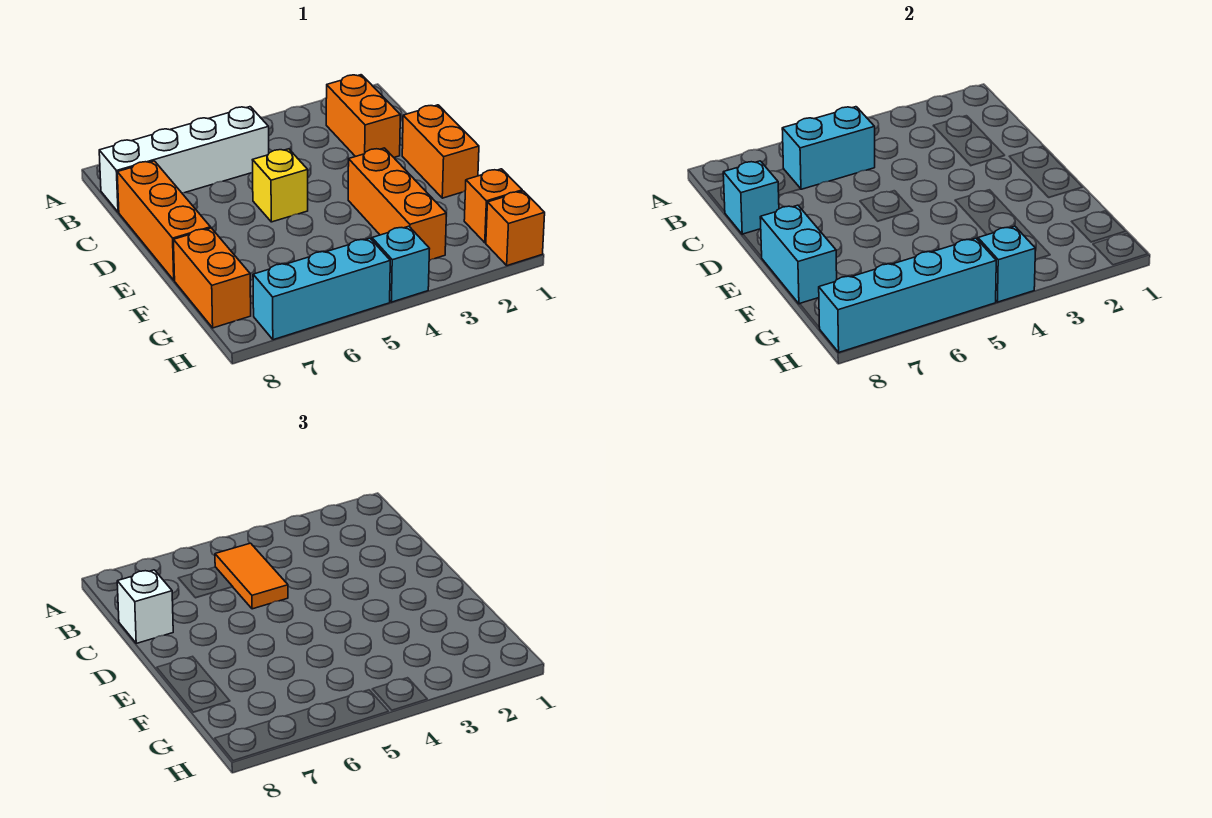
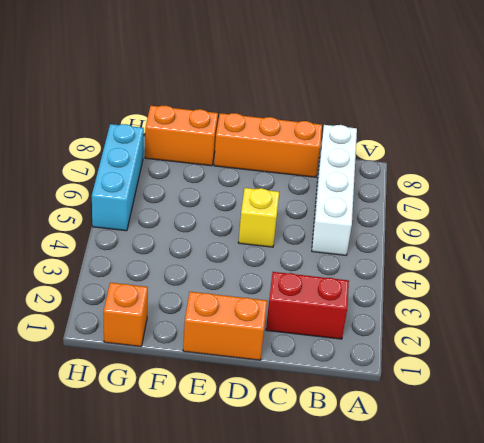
red brick B2:C2 level 1 -> orange brick B2:C2 level 1
none -> orange brick E3:G3 level 1
none -> orange brick H1 level 1
none -> cyan brick H4 level 1

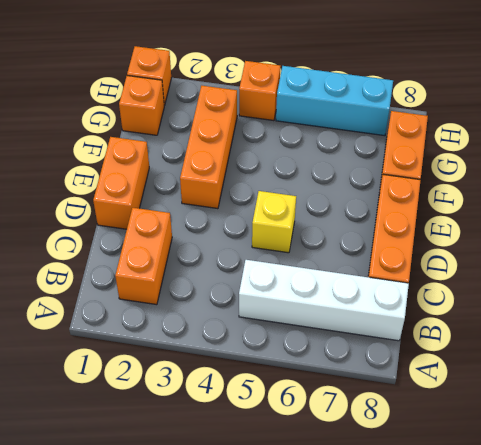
orange brick H4 level 1 -> cyan brick H4 level 1
none -> cyan brick B5:B6 level 2
none -> cyan brick C8 level 2
none -> cyan brick E8:F8 level 2

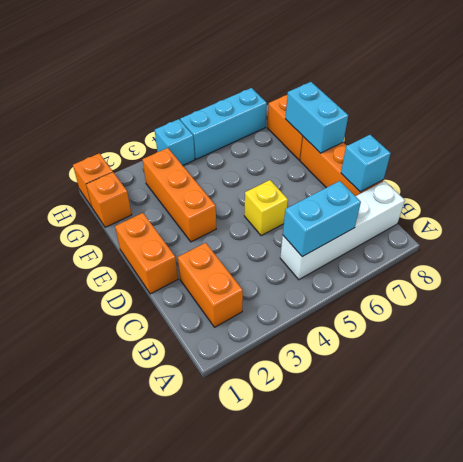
none -> cyan brick H4 level 2
none -> cyan brick H5:H8 level 2
none -> orange tile B5:C5 level 3

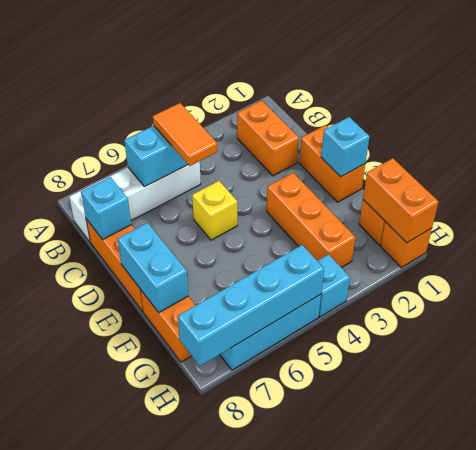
cyan brick E1 level 2 -> cyan brick H4 level 2
orange brick G1:H1 level 2 -> none
none -> white brick C8 level 3

